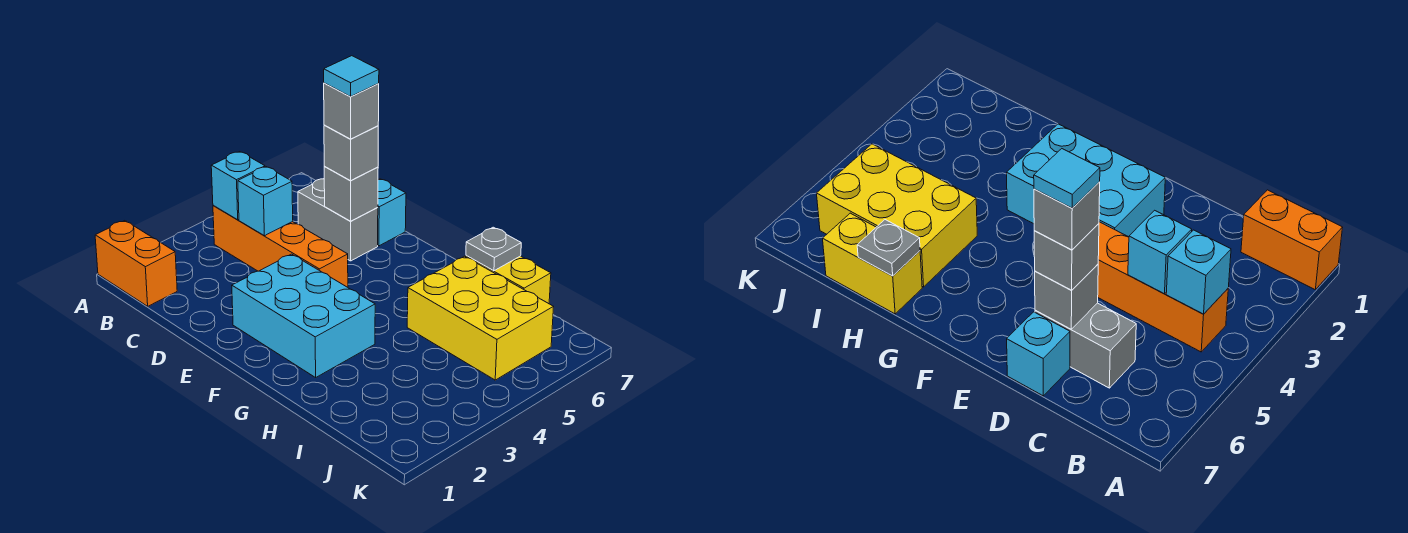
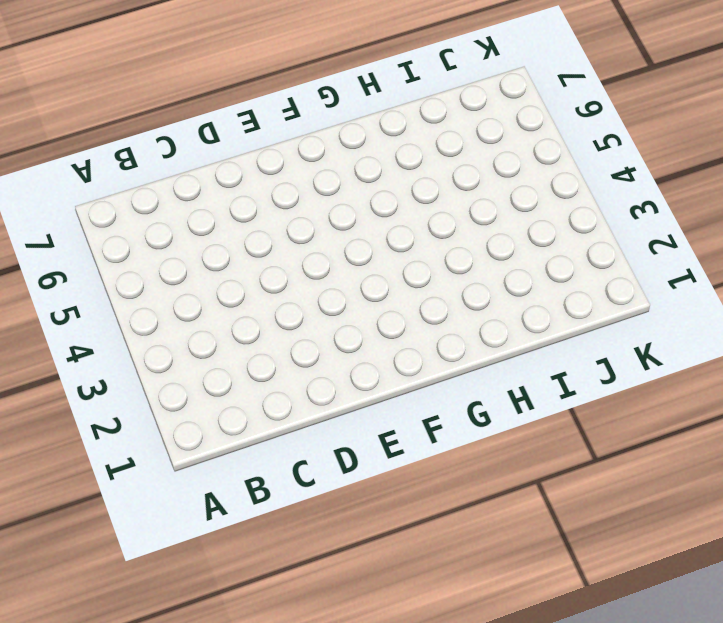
none -> orange brick A1:B1 level 1
none -> orange brick B4:E4 level 1
none -> grey brick C6:D6 level 1

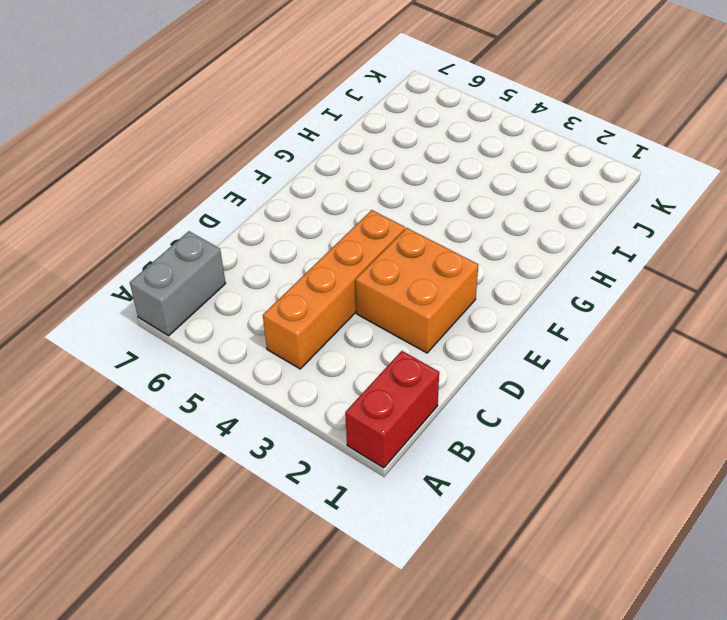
red brick A1:B1 level 1 -> orange brick A1:B1 level 1
grey brick A7:B7 level 1 -> grey brick C6:D6 level 1
orange brick D2:E3 level 1 -> cyan brick E2:G3 level 1
none -> cyan brick D7 level 1
none -> yellow brick H5:J6 level 1
none -> yellow brick H7:I7 level 1

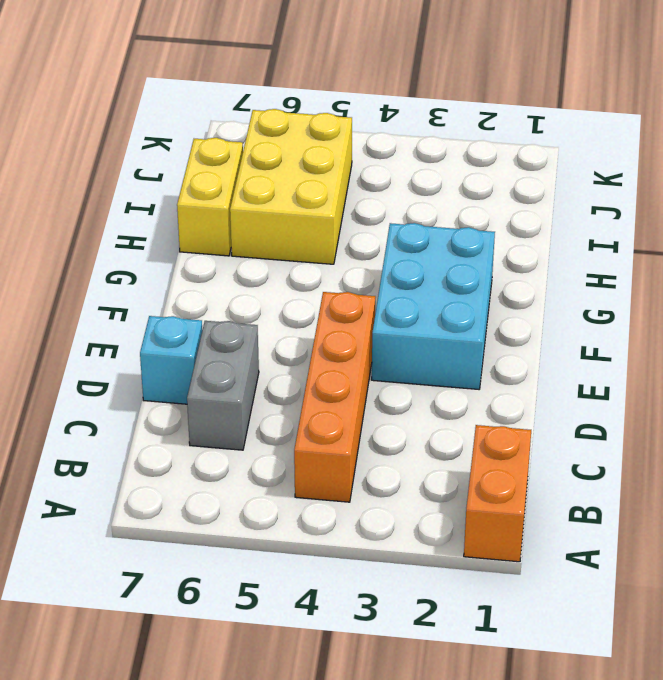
none -> cyan brick B4 level 2
none -> cyan brick C4 level 2
none -> grey brick D6 level 2

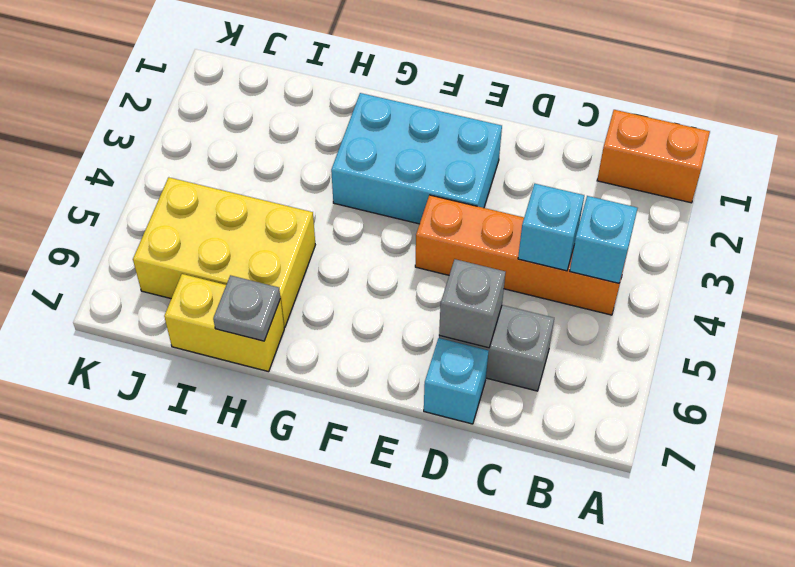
none -> grey brick D6 level 3
none -> grey brick D6 level 4
none -> cyan tile D6 level 5

